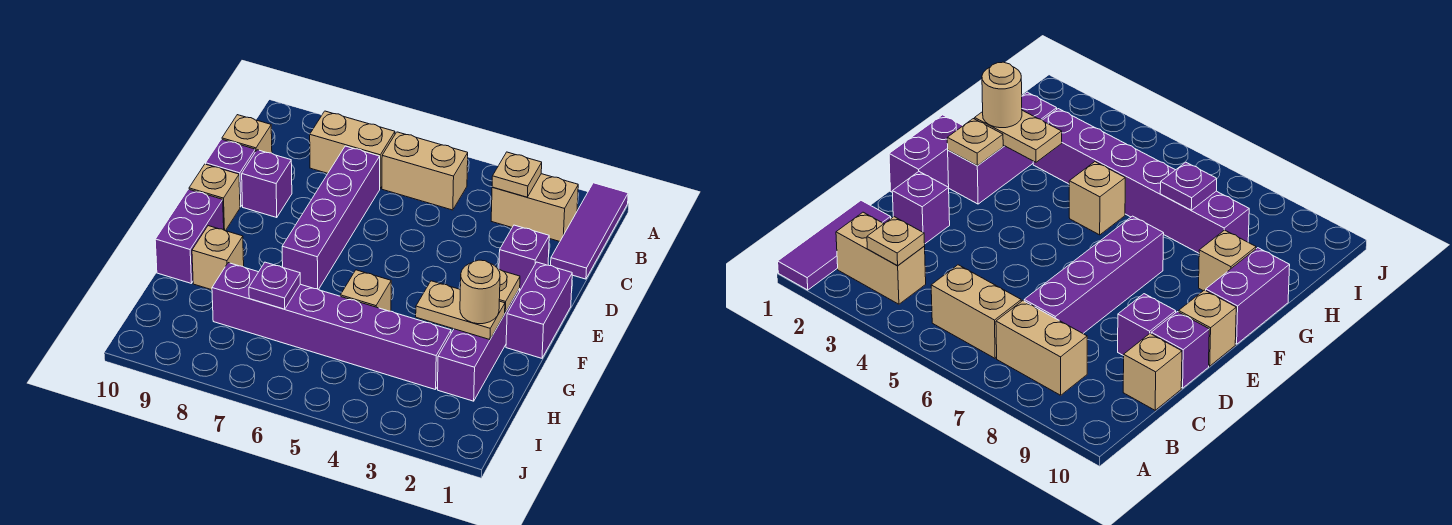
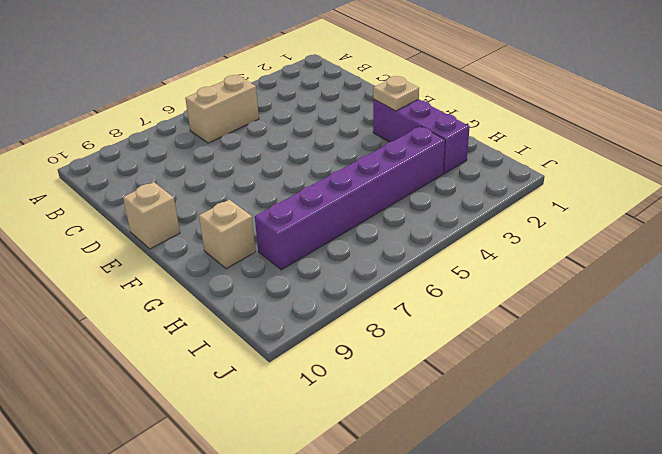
none -> purple tile A1:C1 level 1
none -> tan brick B2:B3 level 1
none -> tan brick B7:B8 level 1

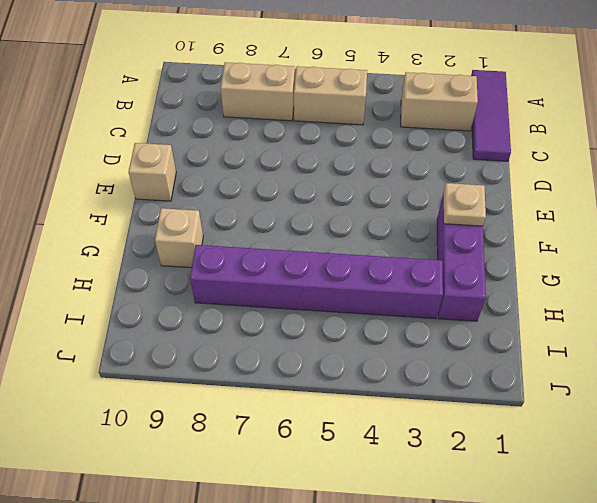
none -> purple brick C7:F7 level 1
none -> tan brick C10 level 1
none -> purple brick D2 level 1

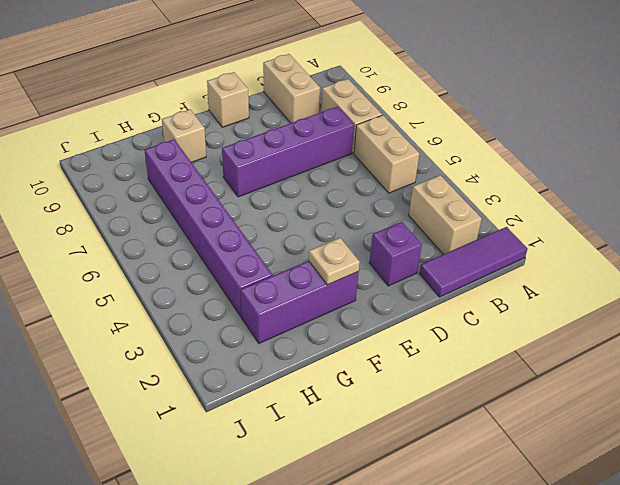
tan brick C9:C10 level 1 -> tan brick C10 level 1
none -> purple brick D9 level 1
none -> purple brick D10 level 1
none -> purple brick E1:F1 level 1

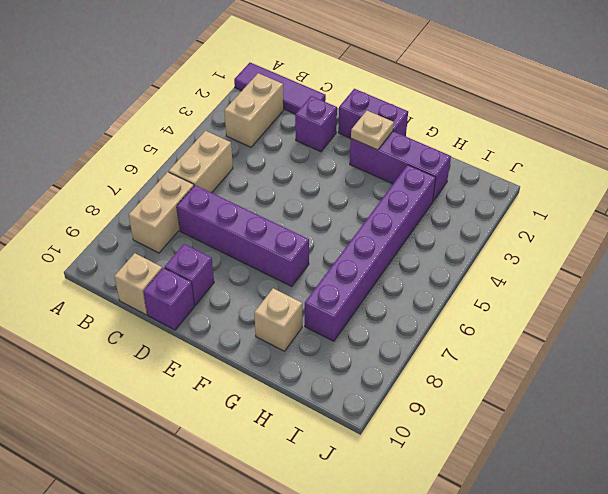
none -> tan brick E10 level 1
none -> purple brick F10:G10 level 1
none -> tan brick G5 level 1

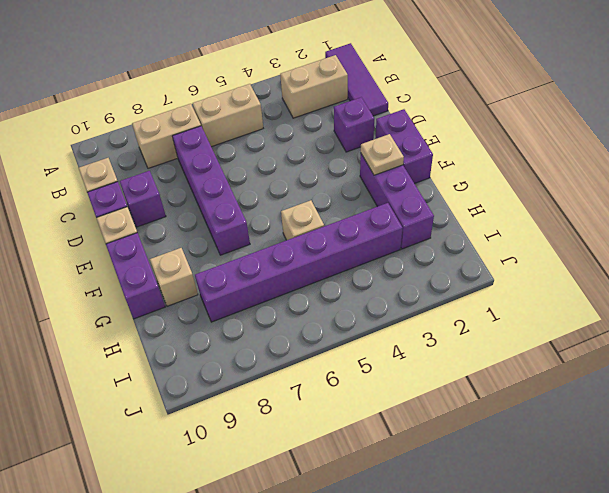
none -> tan plate B3 level 2
none -> tan plate G2:G3 level 2
none -> purple plate H7 level 2

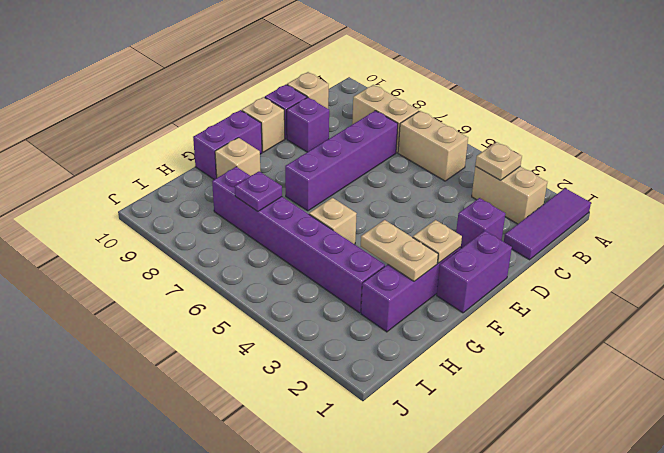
none -> tan round brick G2 level 3

